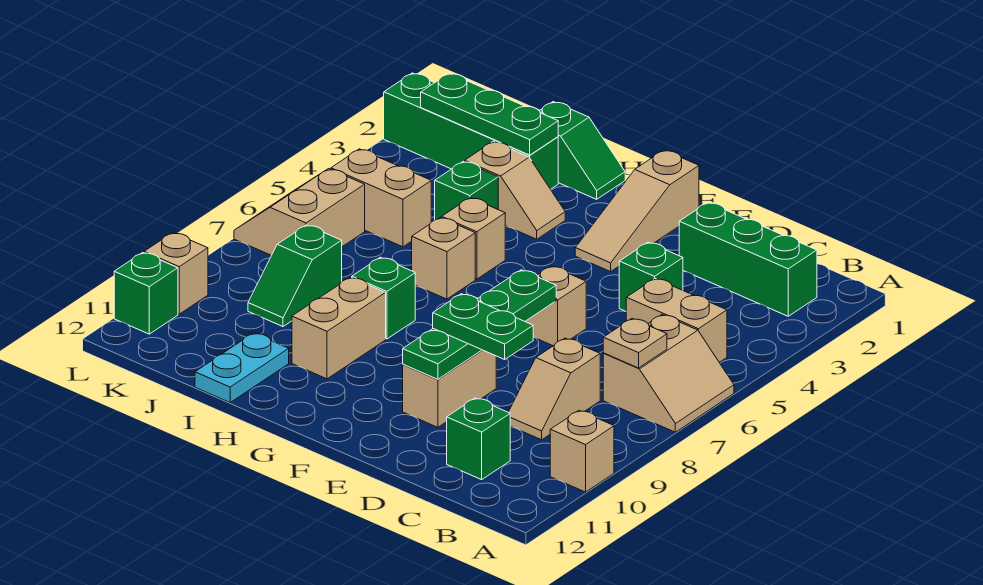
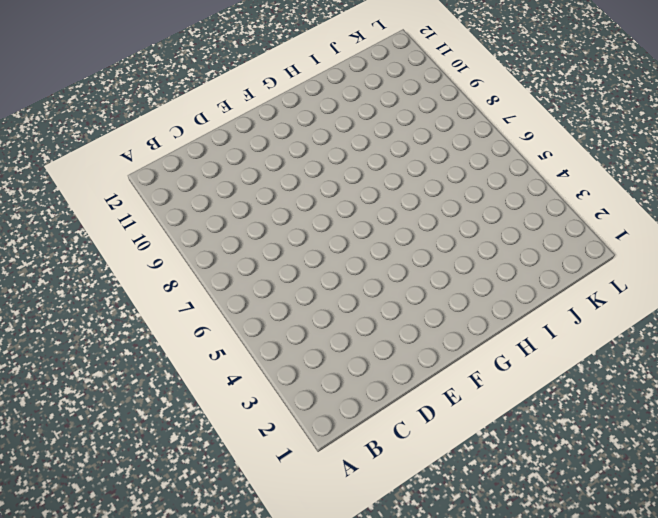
none -> tan slope A6:B7 level 1 top B
none -> tan brick A10 level 1
none -> green brick B2:D2 level 1

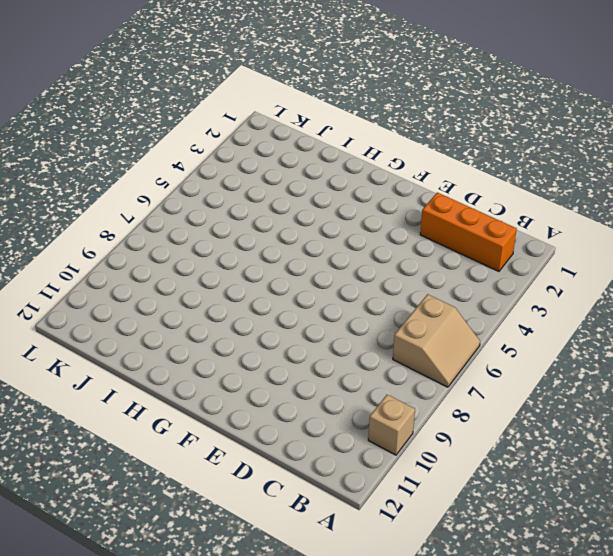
orange brick B2:D2 level 1 -> green brick B2:D2 level 1
none -> tan brick B5:C5 level 1
none -> tan slope C8:C9 level 1 top 8
none -> green brick C11 level 1

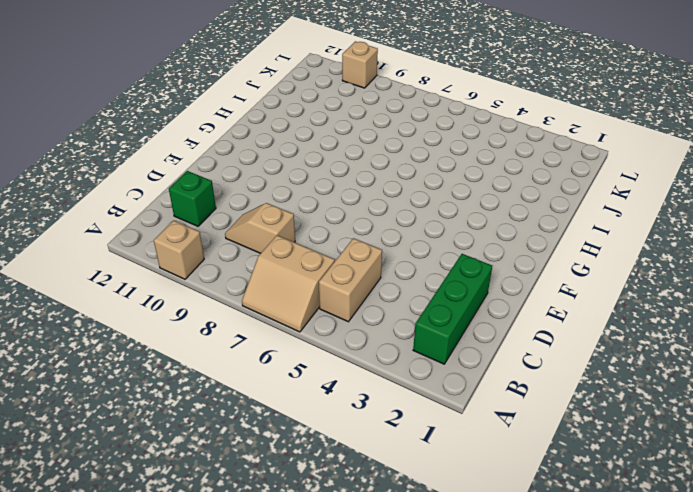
none -> green brick D4 level 1
none -> tan brick E6 level 1
none -> tan brick E9:E10 level 1

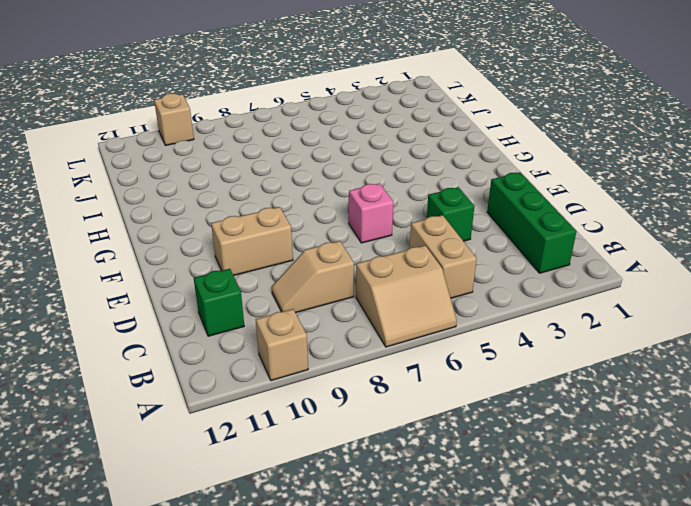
pink brick E6 level 1 -> tan brick E6 level 1
none -> tan slope F1:F3 level 1 top 1
none -> green slope H1:I1 level 1 top I
none -> tan slope H3:I3 level 1 top I

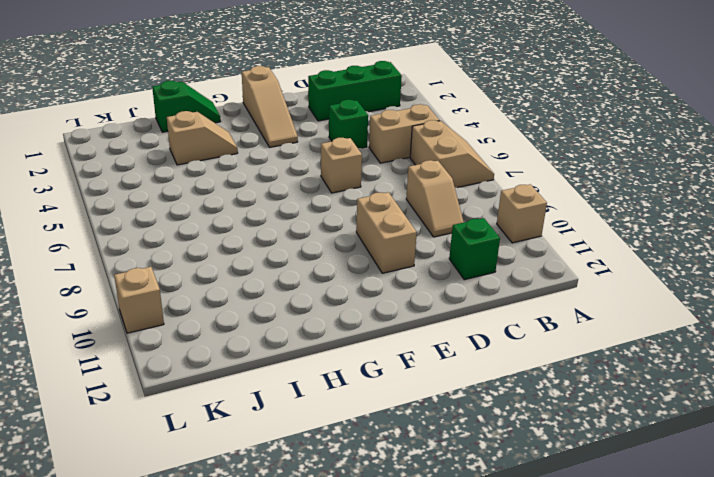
none -> tan brick H5 level 1
none -> tan brick H6 level 1
none -> green brick H8 level 1

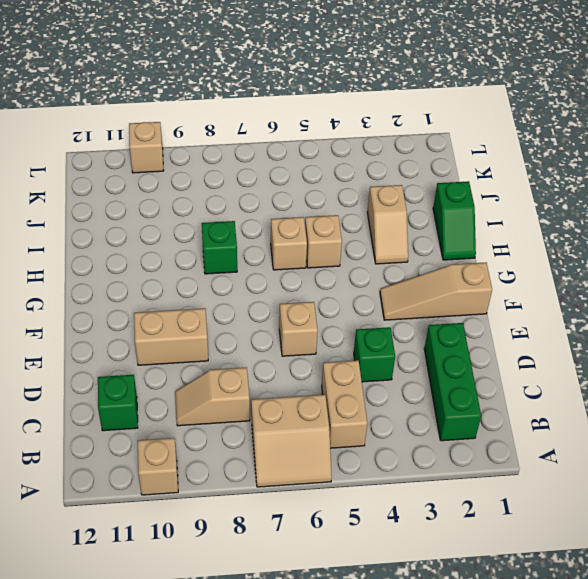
none -> tan brick H9:H10 level 1
none -> green brick I2:L2 level 1
none -> green brick I4 level 1

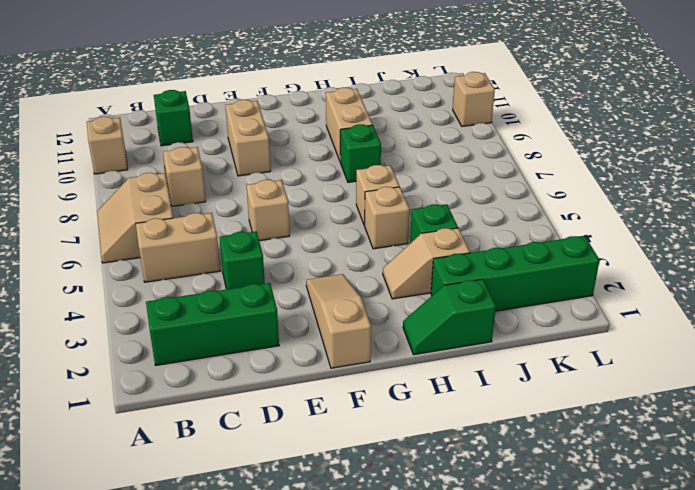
none -> cyan plate I11:I12 level 1
none -> tan brick J5:K5 level 1
none -> green slope J8:J9 level 1 top 8

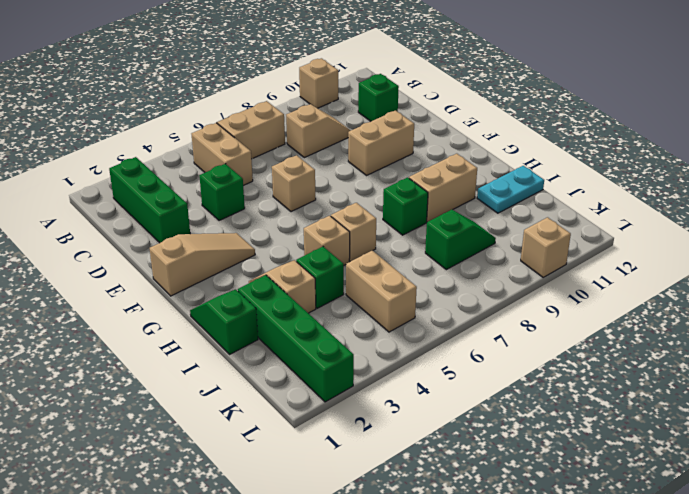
none -> tan slope K6:L7 level 1 top K
none -> green brick L11 level 1
none -> tan plate B7 level 2

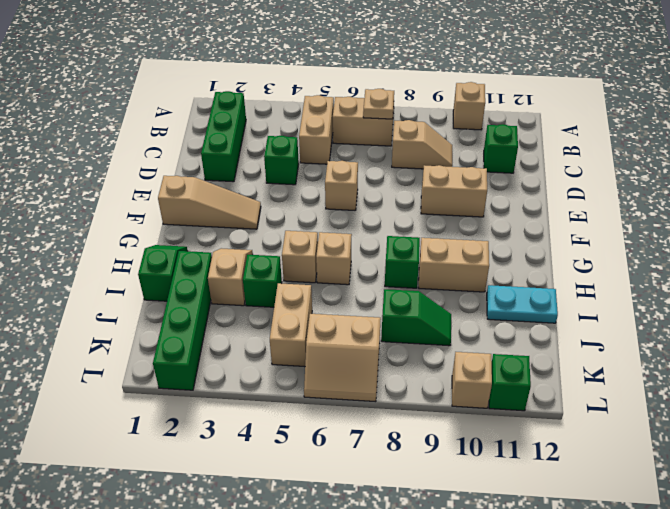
none -> green plate E7:E10 level 2
none -> green plate I2:K2 level 2
none -> green plate D9:E9 level 3

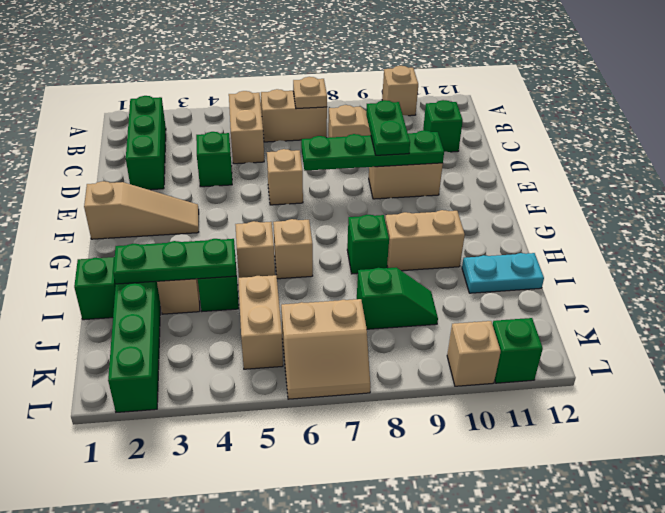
green plate I2:I4 level 2 -> green plate I2:K2 level 2

